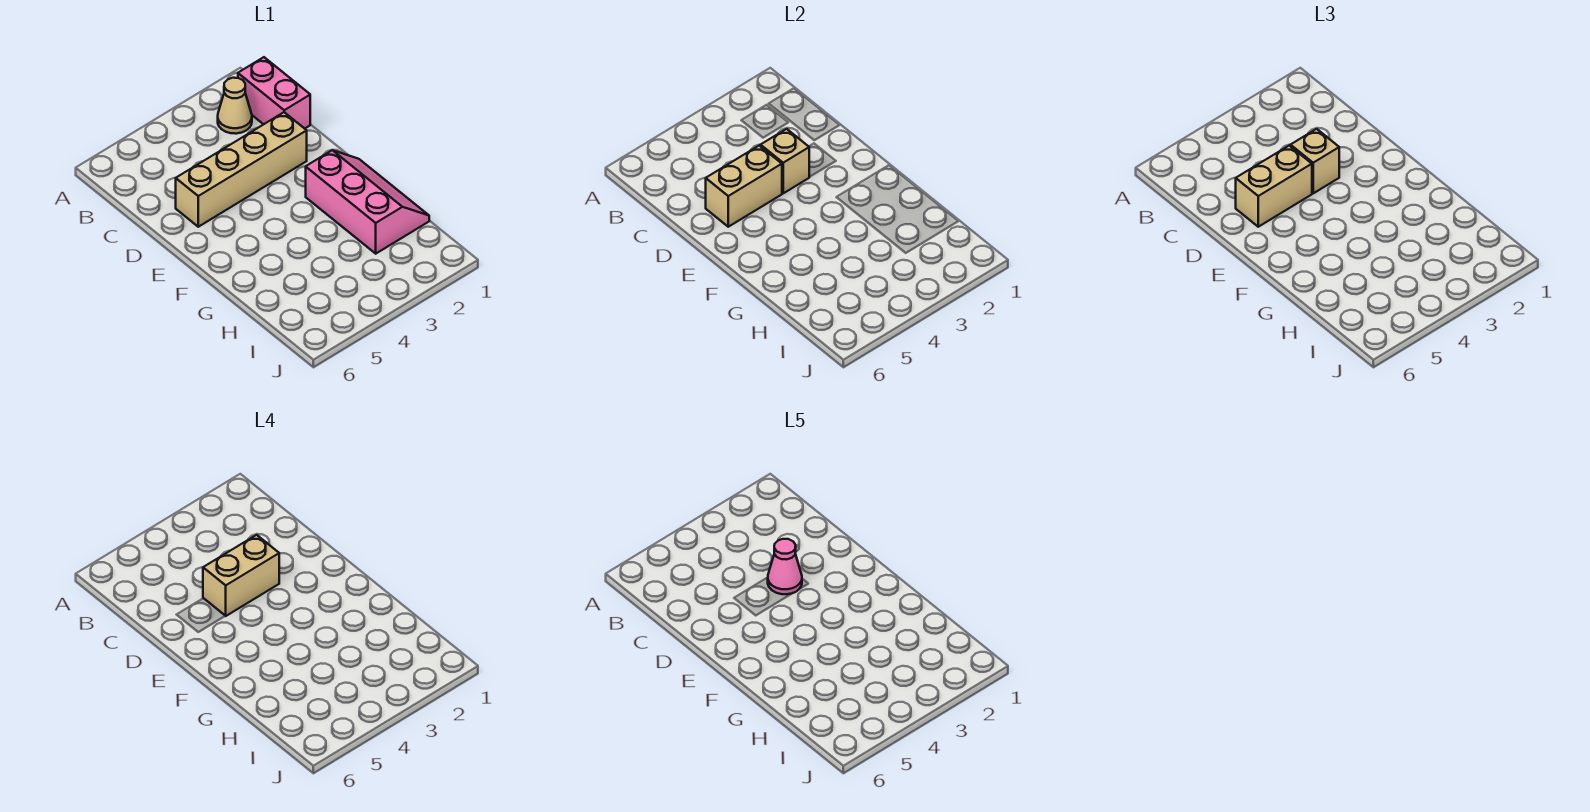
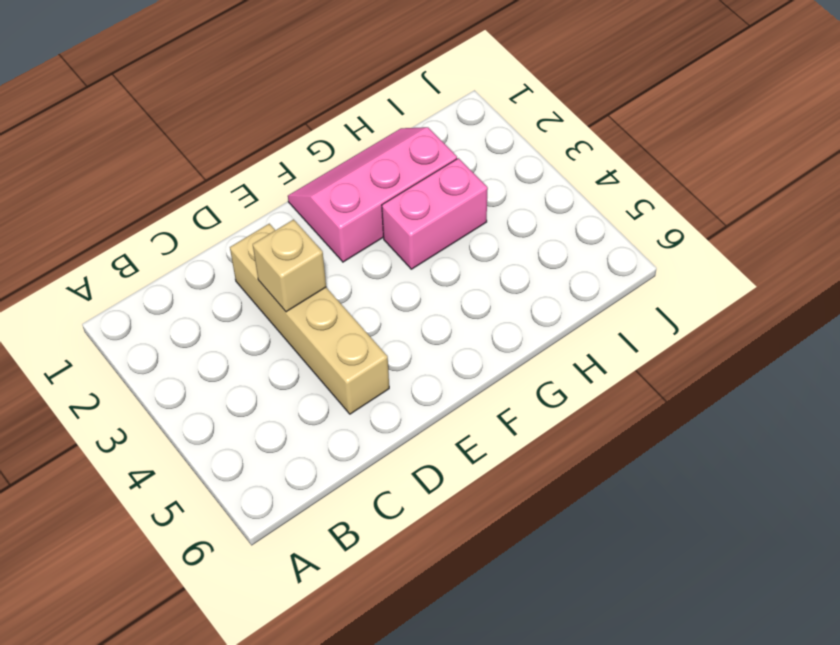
pink brick G3:H3 level 1 -> pink brick B1:C1 level 1
none -> tan cone B2 level 1
none -> tan brick D4:D5 level 2

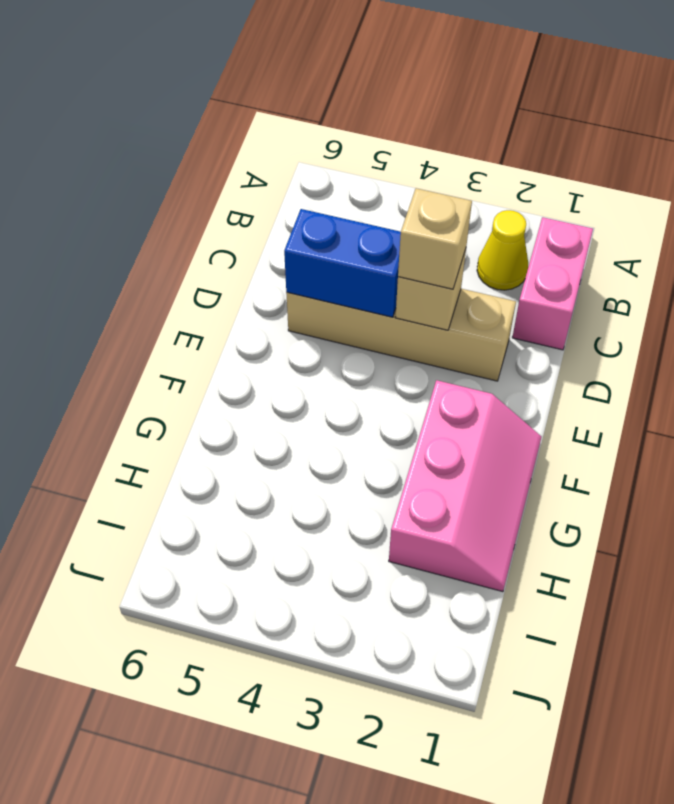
yellow cone B2 level 1 -> tan cone B2 level 1
blue brick D4:D5 level 2 -> tan brick D4:D5 level 2
none -> tan brick D4:D5 level 3
none -> tan brick D3:D4 level 4

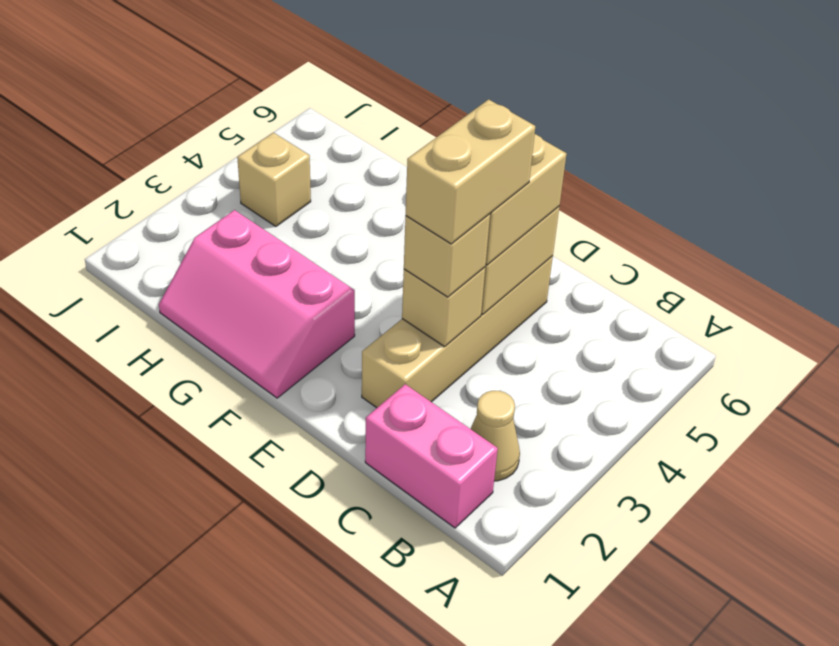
tan brick I4 level 1 -> none
none -> pink cone D3 level 5

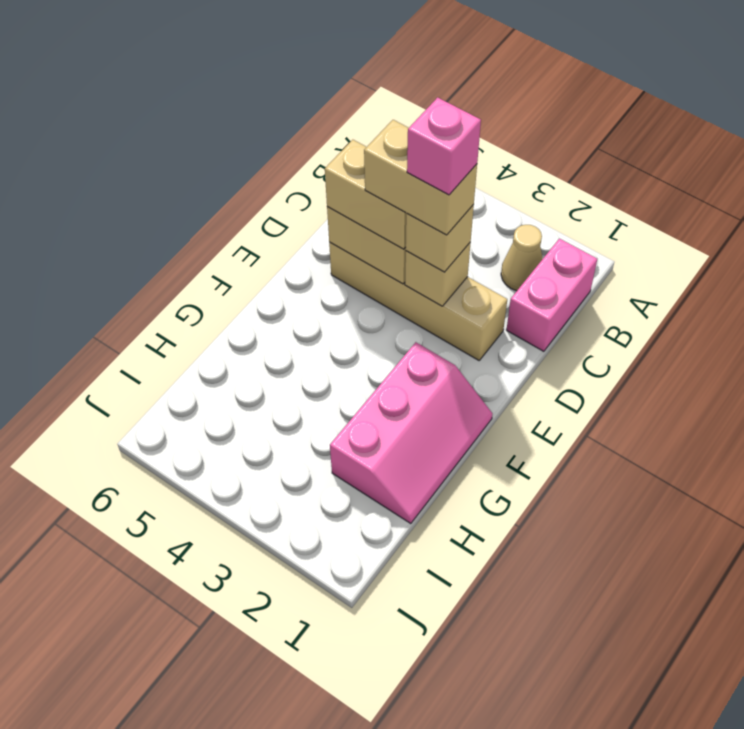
pink brick D3 level 5 -> pink cone D3 level 5

